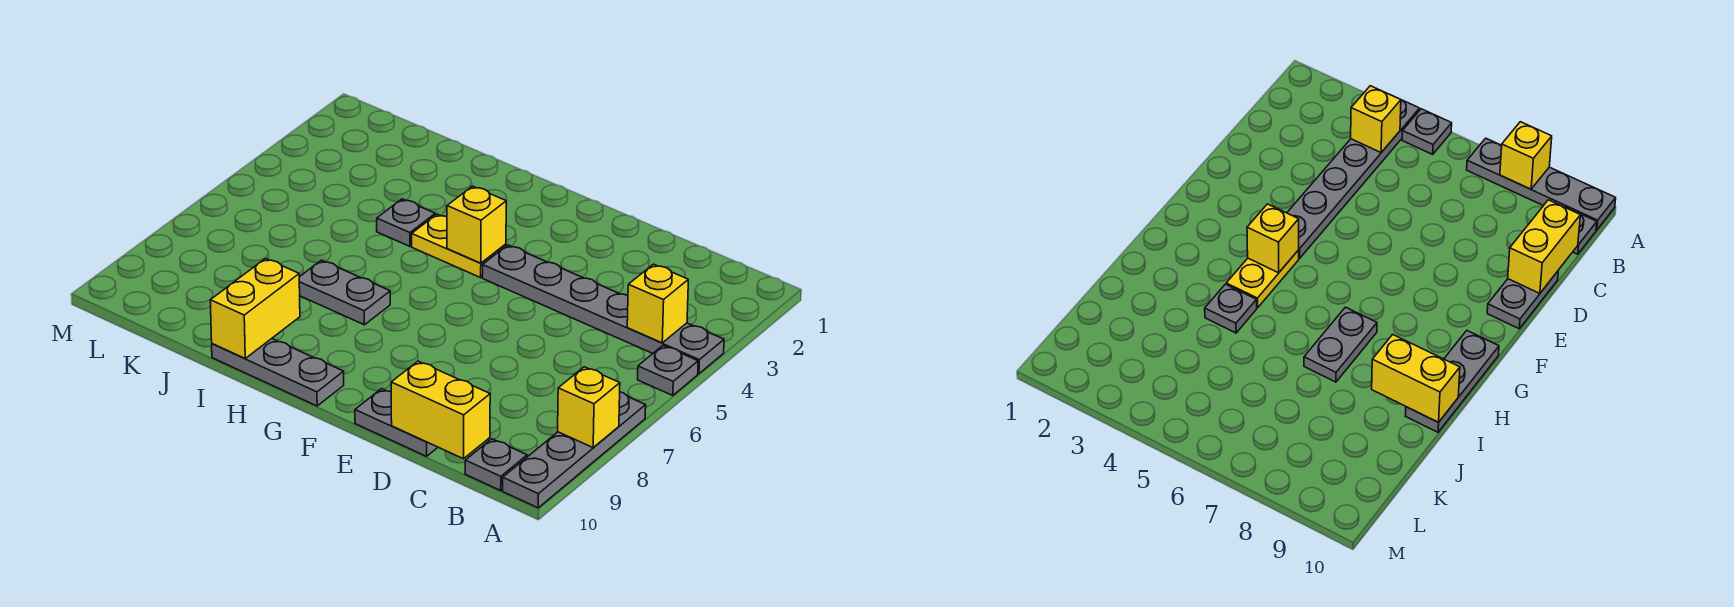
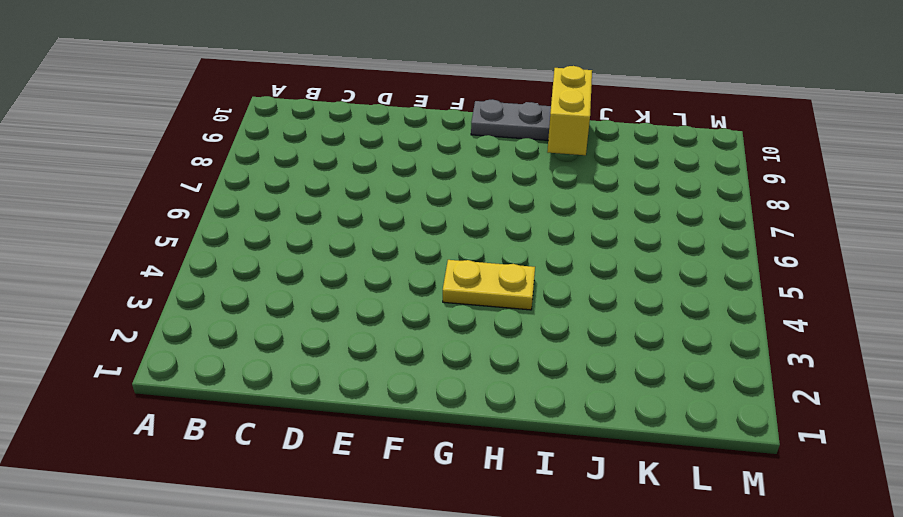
none -> grey plate A4:F4 level 1
none -> grey plate A5 level 1
none -> grey plate A7:A10 level 1

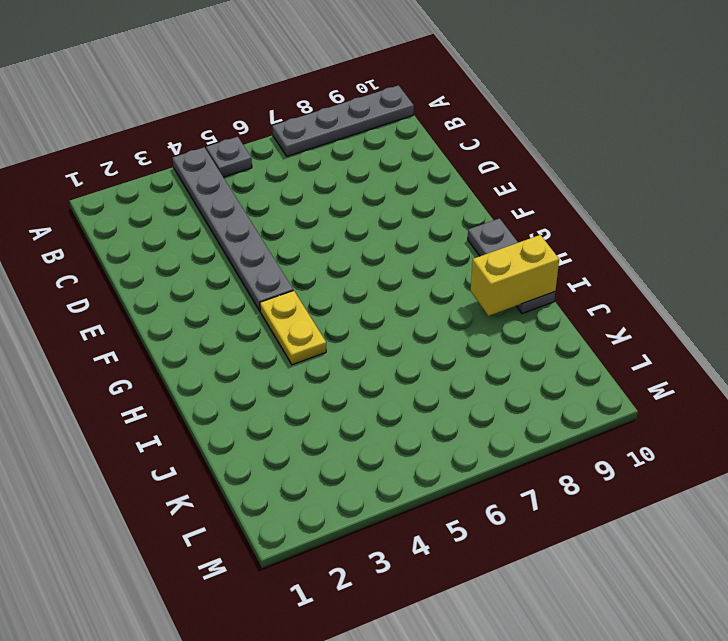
none -> grey plate B10 level 1
none -> grey plate D10:E10 level 1
none -> grey plate H7:I7 level 1

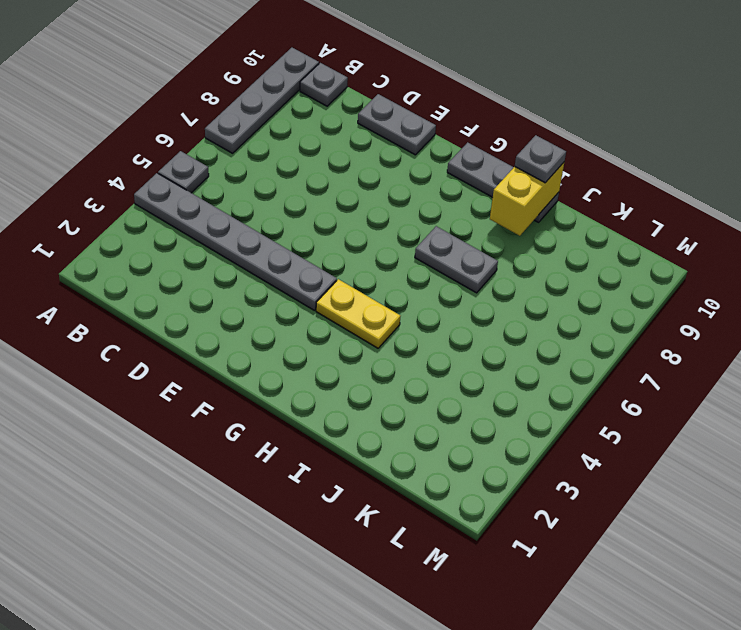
grey plate I10 level 3 -> grey plate I4 level 1
none -> yellow brick A8 level 2
none -> yellow brick B4 level 2
none -> yellow brick C10:D10 level 2

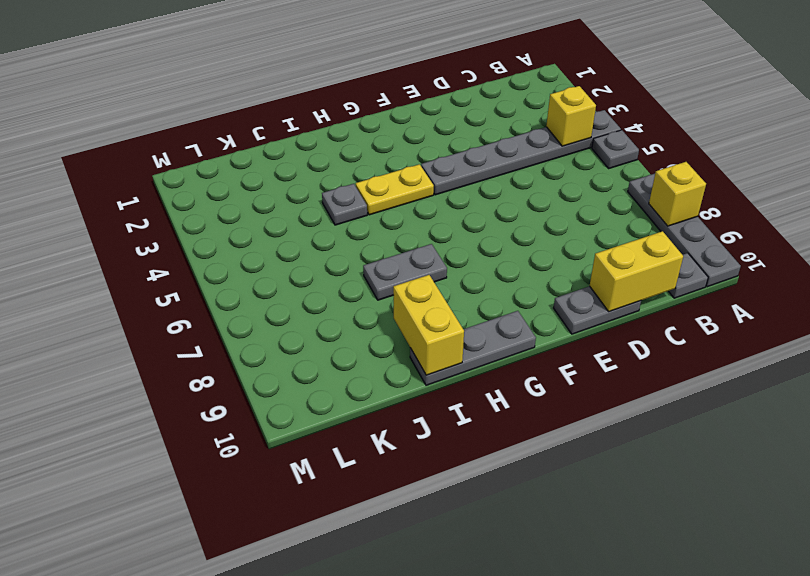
none -> yellow brick G4 level 2

